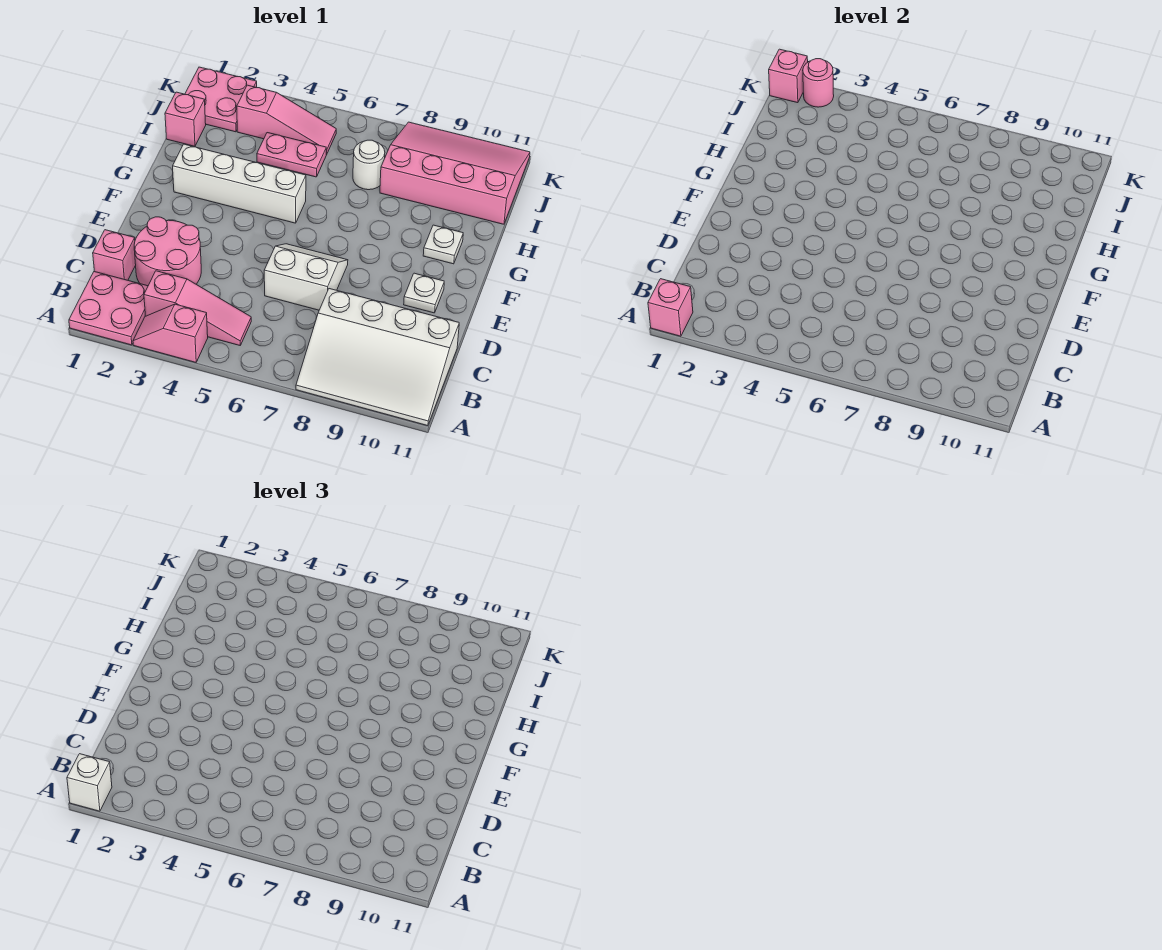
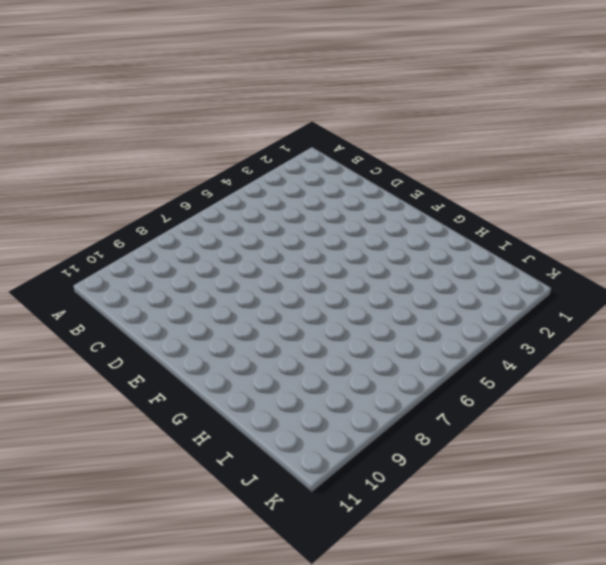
none -> pink plate A1:B2 level 1
none -> pink slope A3:A4 level 1 top 4
none -> white slope A8:C11 level 1 top C

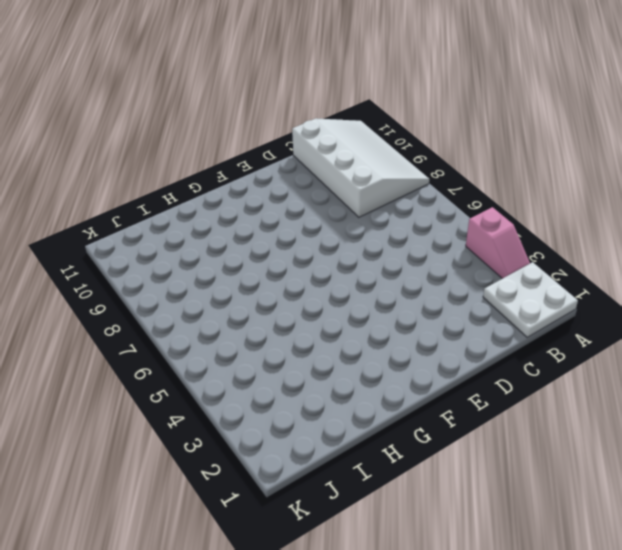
white plate A1:B2 level 1 -> pink plate A1:B2 level 1
none -> pink slope B3:B5 level 1 top 3
none -> pink brick C1 level 1
none -> pink round brick C2:D3 level 1

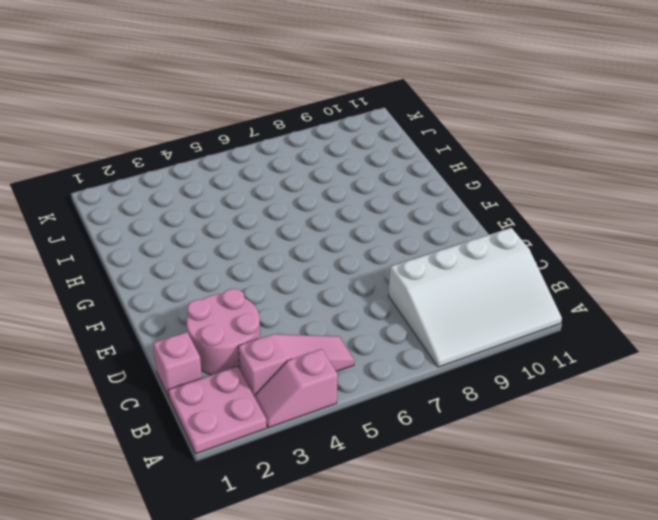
none -> white slope D6:E7 level 1 top D
none -> white plate E10 level 1
none -> white brick G2:G5 level 1

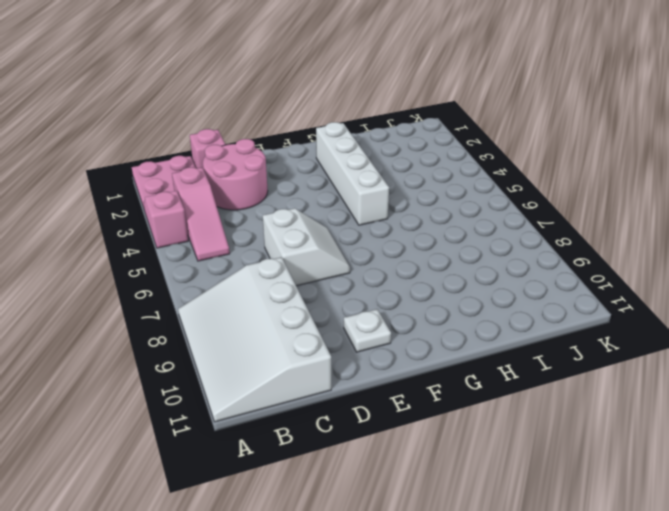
none -> white plate G10 level 1
none -> pink brick I1 level 1
none -> pink plate I4:I5 level 1

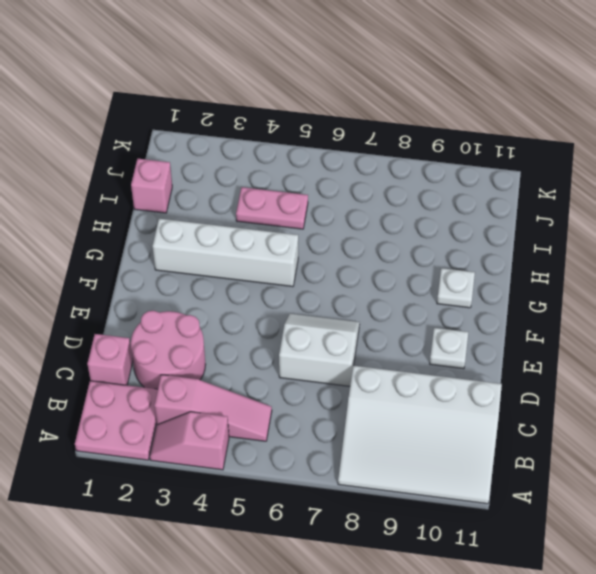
none -> white round brick I7 level 1
none -> pink slope I8:K11 level 1 top I
none -> pink plate J1:K2 level 1

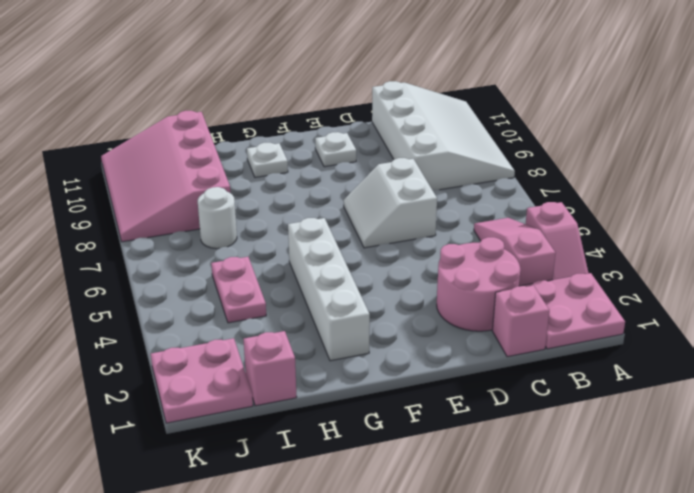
none -> pink slope J3:J5 level 1 top 3
none -> pink brick A1 level 2
none -> pink brick K1 level 2

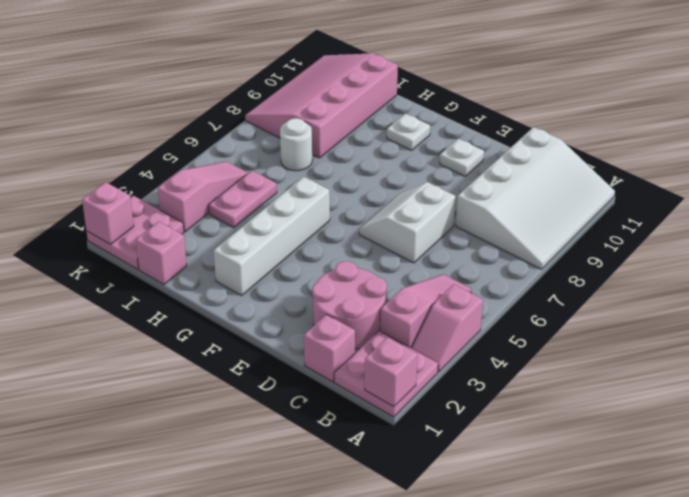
none -> pink round brick K2 level 2
none -> white brick A1 level 3

